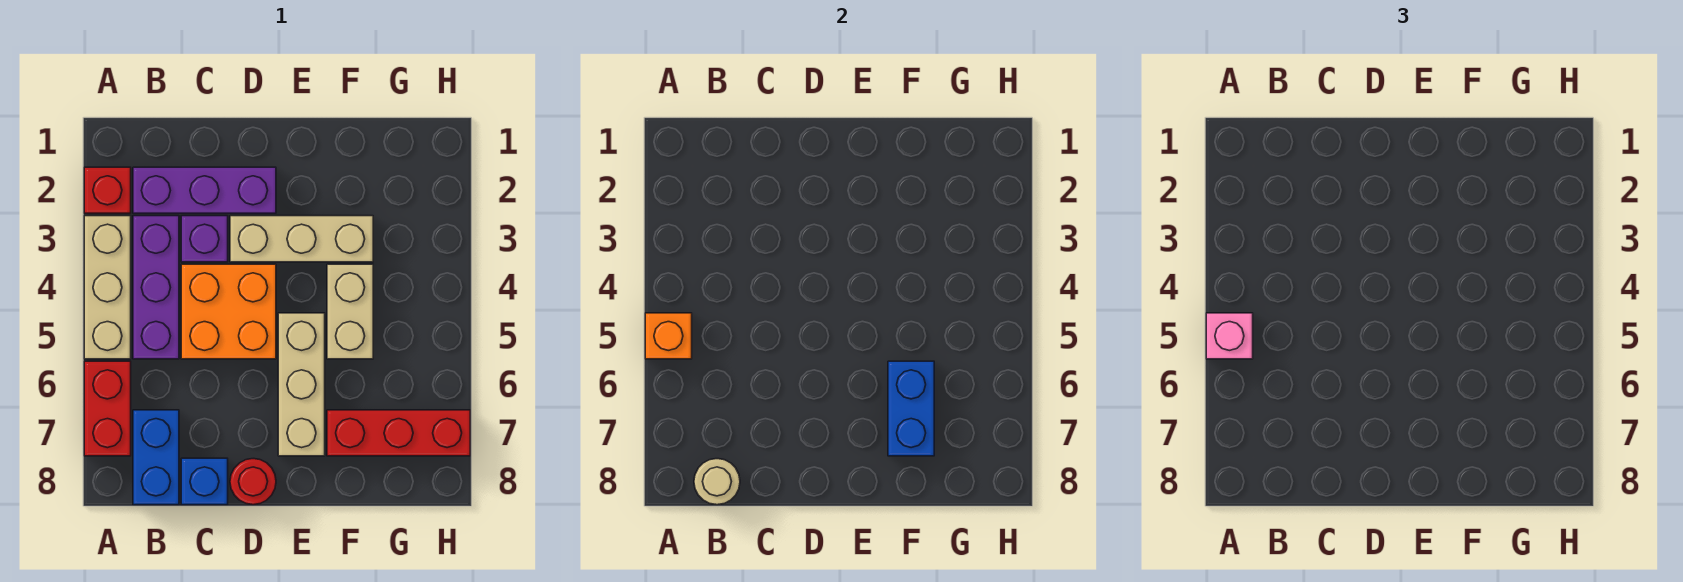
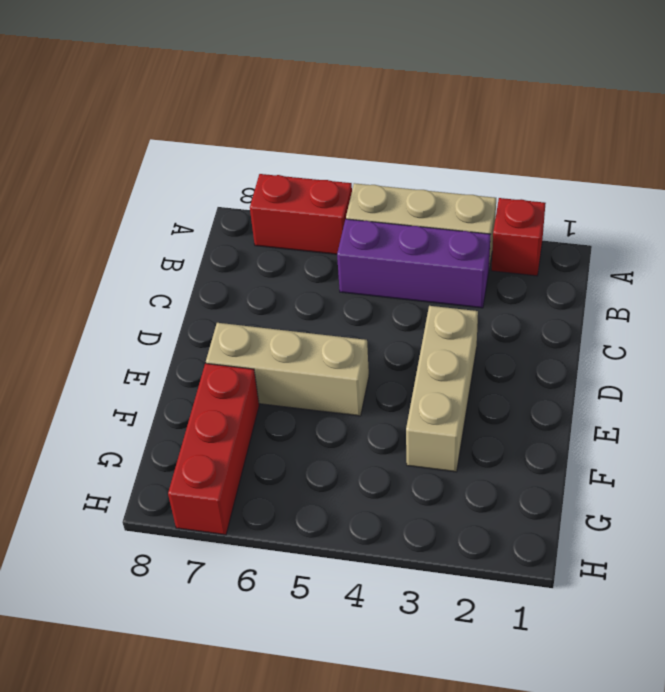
none -> purple brick B2:D2 level 1
none -> blue brick B7:B8 level 1
none -> purple brick C3 level 1

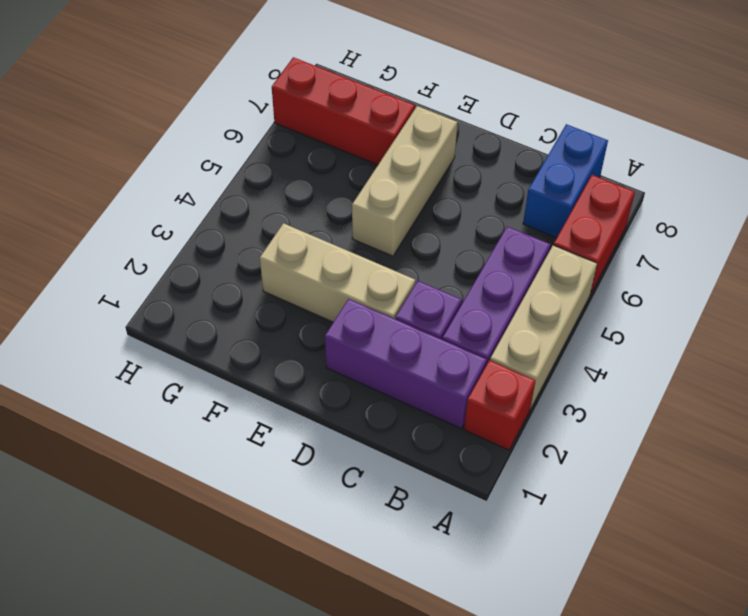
none -> orange brick C4:D5 level 1
none -> blue brick C8 level 1
none -> red round brick D8 level 1

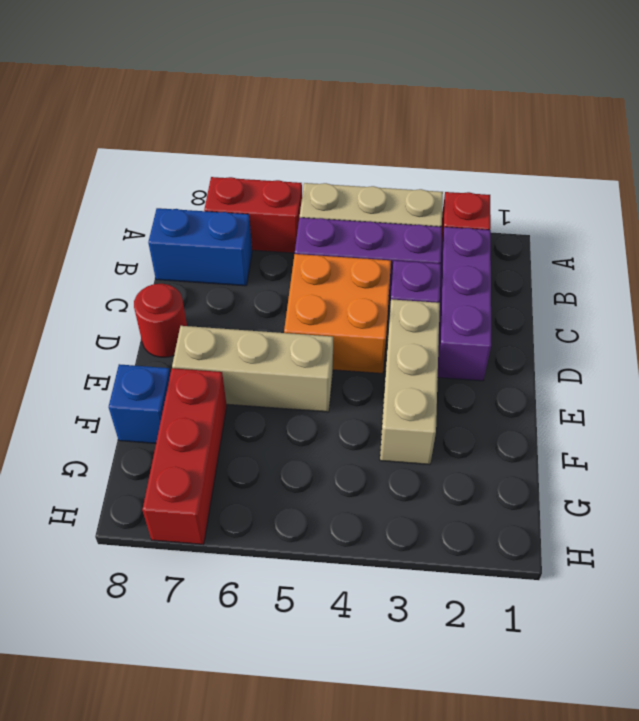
blue brick F8 level 1 -> blue brick C8 level 1
none -> tan brick F4:F5 level 1
none -> orange brick A5 level 2
none -> tan round brick B8 level 2

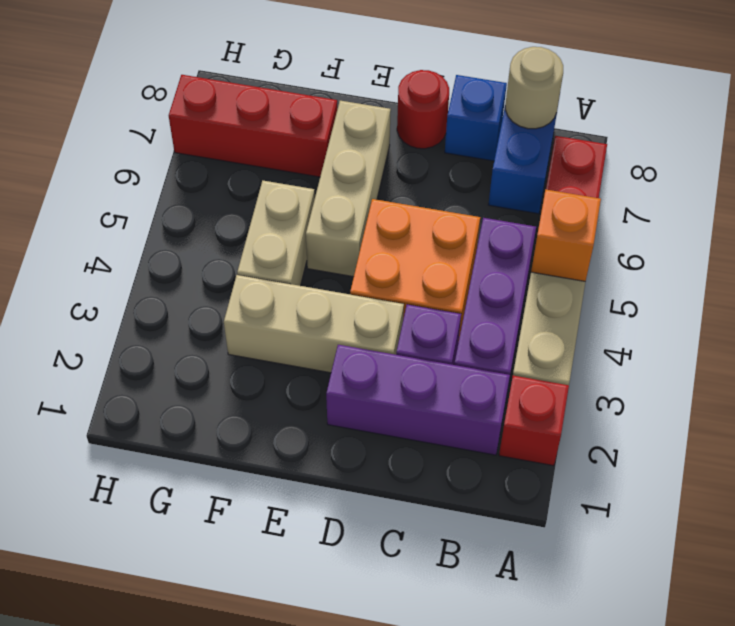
none -> blue brick F6:F7 level 2
none -> pink brick A5 level 3

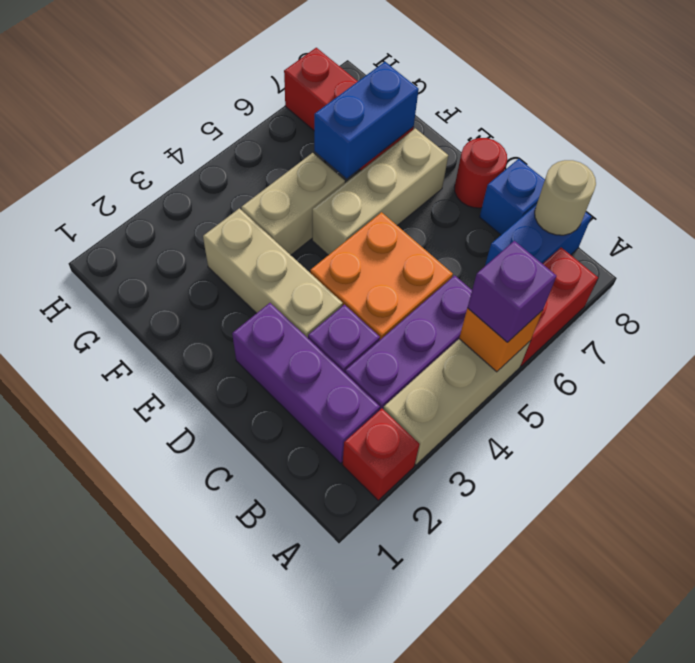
purple brick A5 level 3 -> pink brick A5 level 3

